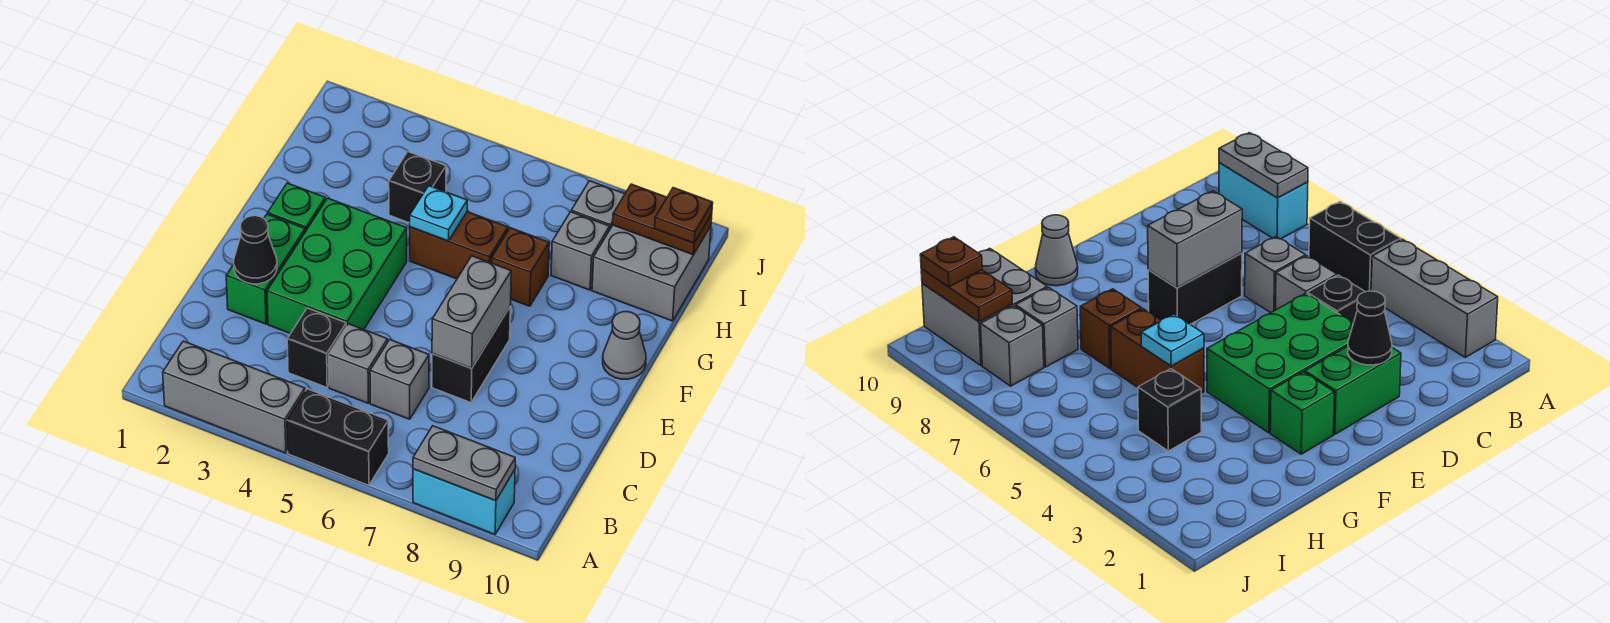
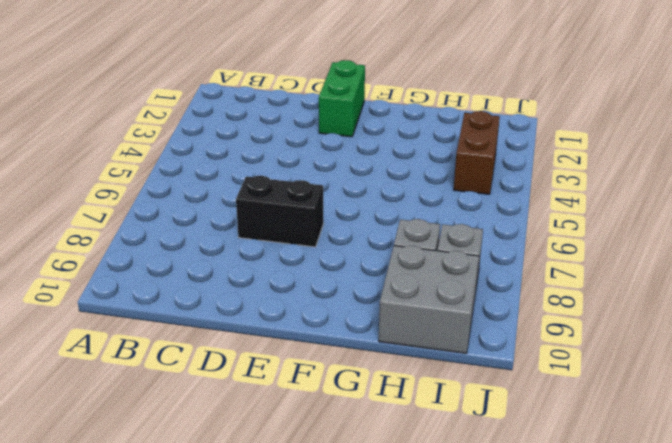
green brick E1:E2 level 1 -> green brick D2:E2 level 1
brown brick I3:I4 level 1 -> brown brick G5:G6 level 1
none -> grey brick A2:A4 level 1
none -> black brick A5:A6 level 1
none -> cyan brick A8:A9 level 1

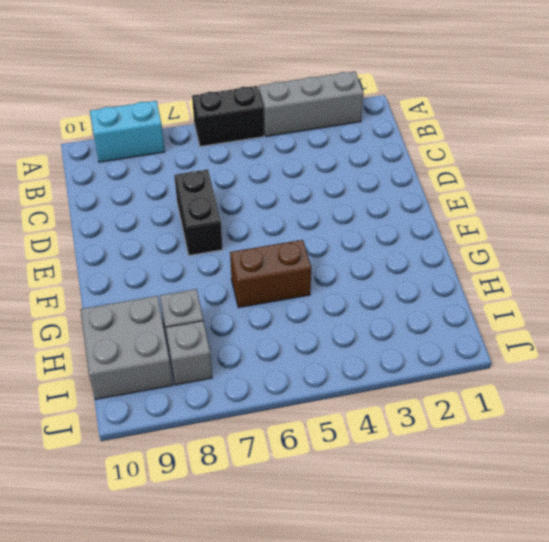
none -> black brick C4 level 1
none -> grey brick C5 level 1
none -> grey brick C6 level 1

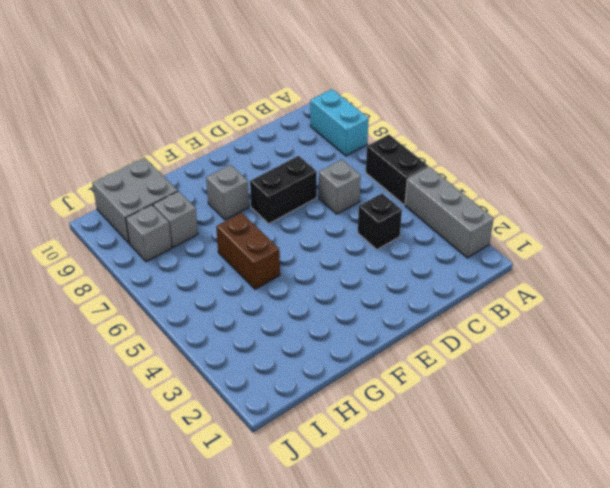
grey brick F8 level 1 -> grey brick C5 level 1
none -> green brick D2:E2 level 1
none -> green brick D3:F4 level 1
none -> green brick F2 level 1

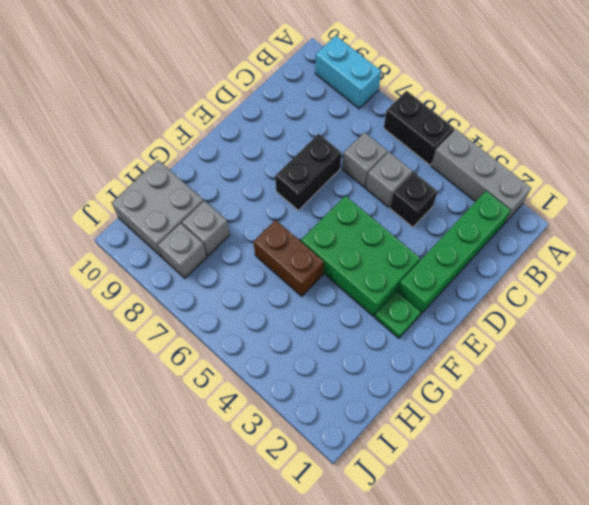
green brick B2:E2 level 1 -> green brick D2:E2 level 1
green brick E3:F5 level 1 -> green brick D3:F4 level 1
green plate F2 level 1 -> green brick F2 level 1
none -> grey cone F10 level 1
none -> brown brick G7 level 1
none -> black brick H4 level 1

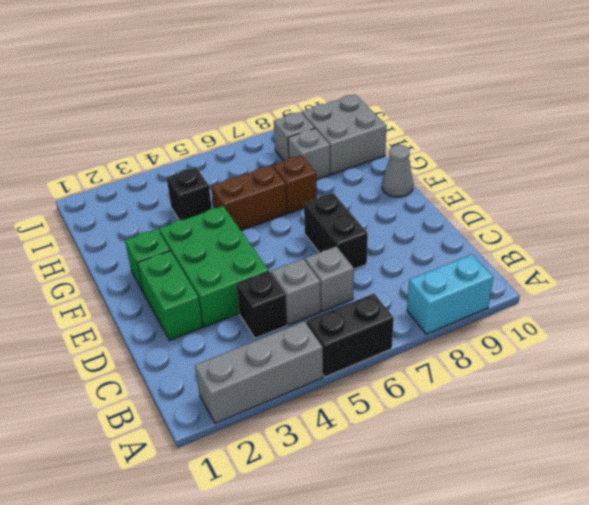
none -> grey plate A8:A9 level 2
none -> black cone D2 level 2
none -> grey brick D7:E7 level 2

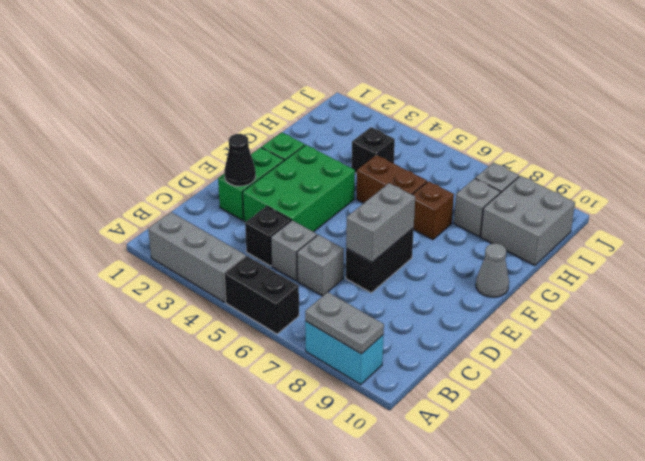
none -> cyan plate G5 level 2
none -> brown plate I9:I10 level 2
none -> brown plate I10 level 3

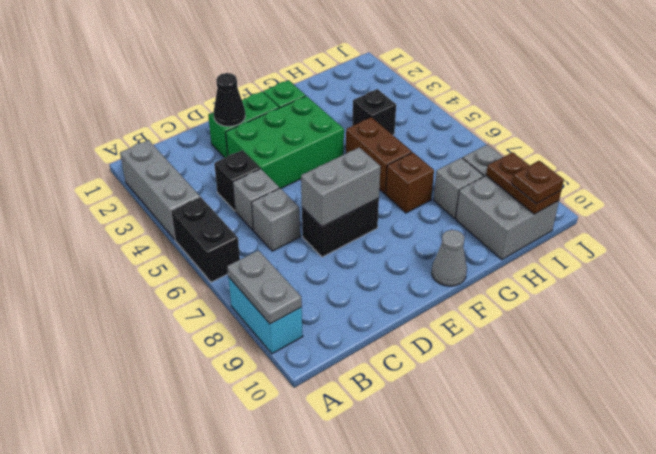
none -> cyan plate G5 level 2

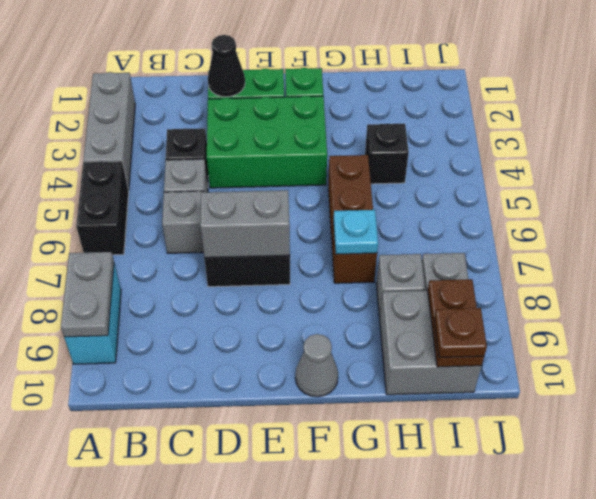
cyan plate G7 level 2 -> cyan plate G5 level 2

